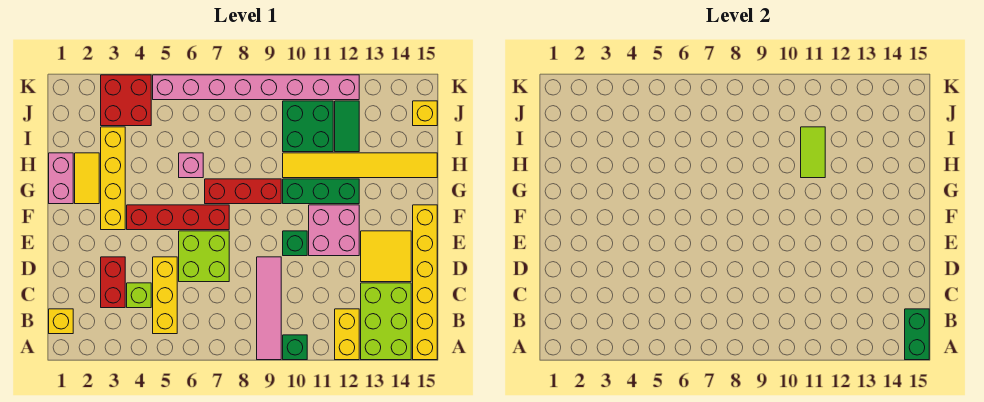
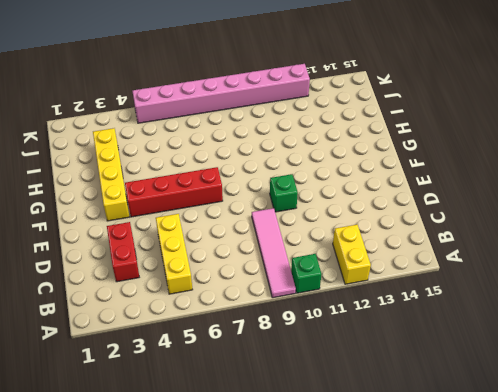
none -> lime brick A13:C14 level 1
none -> yellow brick A15:F15 level 1
none -> yellow brick B1 level 1

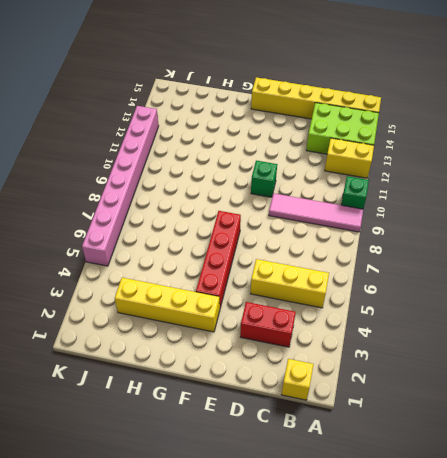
none -> lime brick C4 level 1
none -> lime brick D6:E7 level 1
none -> yellow tile D13:E14 level 1

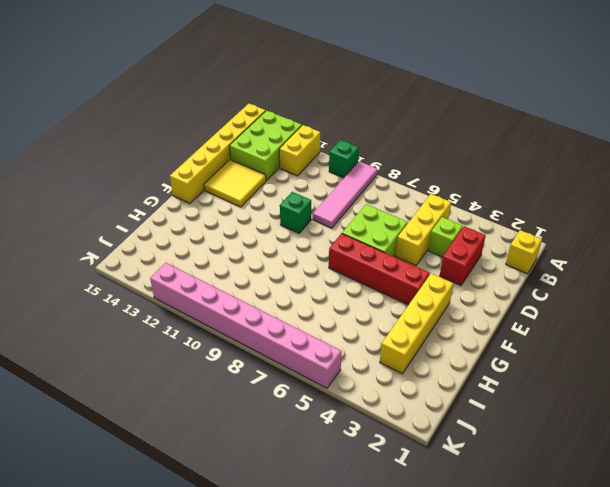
none -> pink brick E11:F12 level 1
none -> pink brick G1:H1 level 1
none -> yellow tile G2:H2 level 1

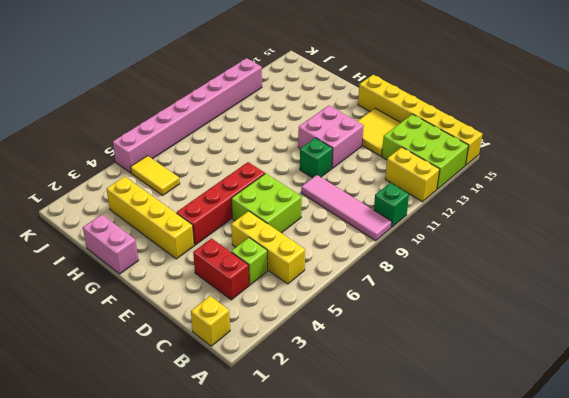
yellow tile I5:J5 level 1 -> yellow tile G2:H2 level 1
none -> red brick G7:G9 level 1
none -> green brick G10:G12 level 1
none -> pink brick H6 level 1

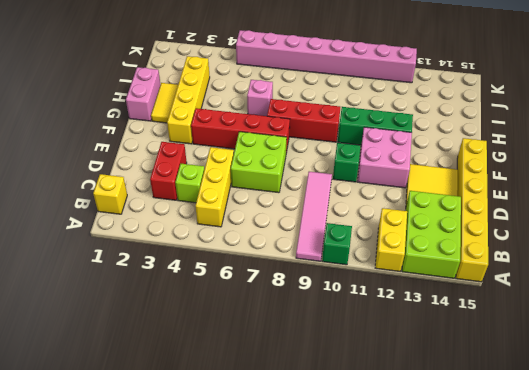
none -> yellow tile H10:H15 level 1
none -> green brick I10:J11 level 1
none -> green tile I12:J12 level 1

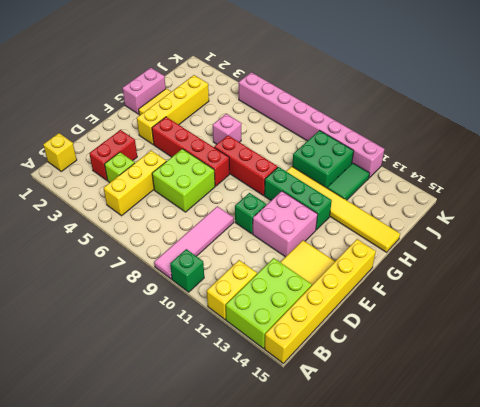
none -> red brick J3:K4 level 1
none -> yellow brick J15 level 1
none -> green brick A15:B15 level 2

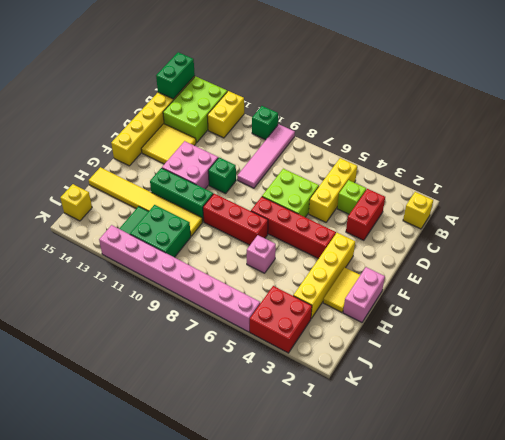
none -> lime tile H11:I11 level 2

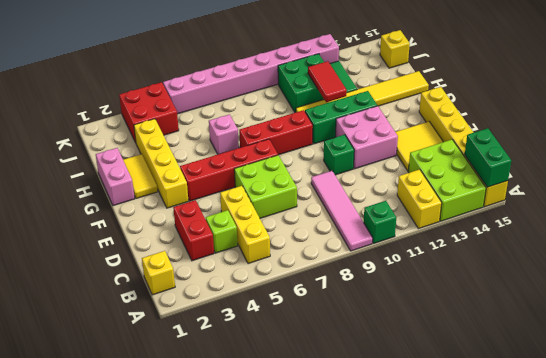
red tile H11:I11 level 2 -> lime tile H11:I11 level 2

